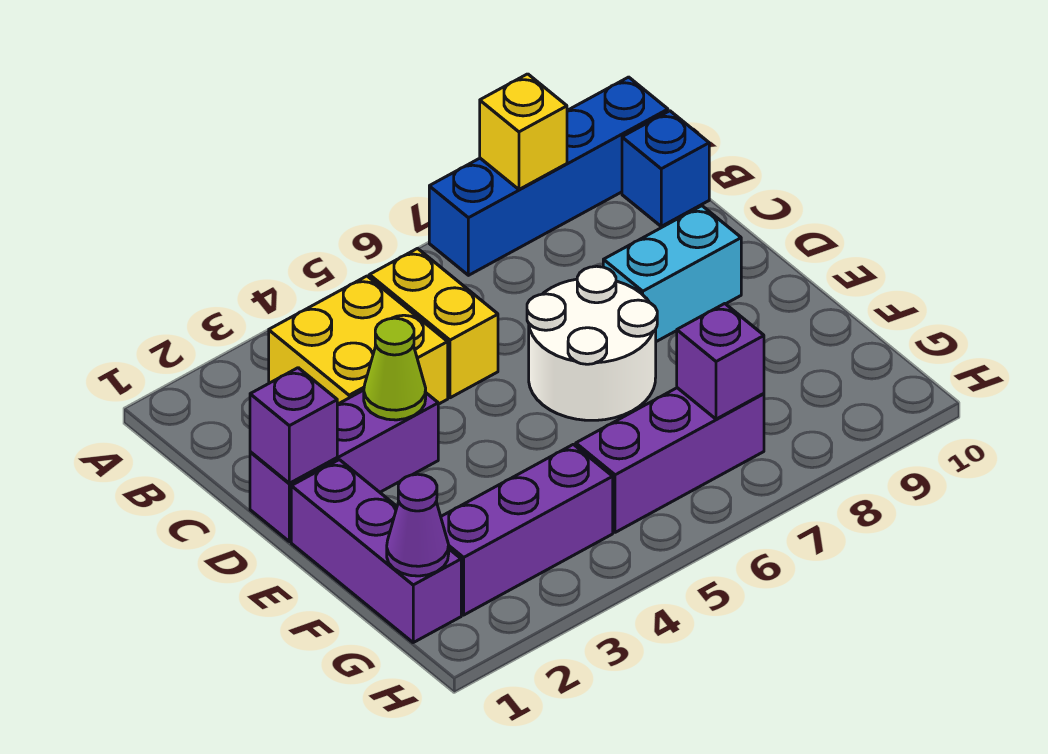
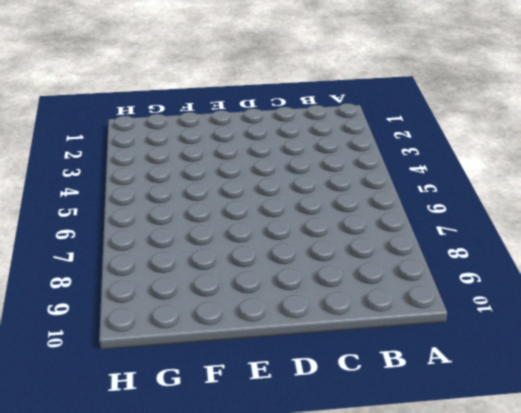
none -> blue brick A7:A10 level 1
none -> yellow brick B3:C4 level 1
none -> yellow brick B5:C5 level 1

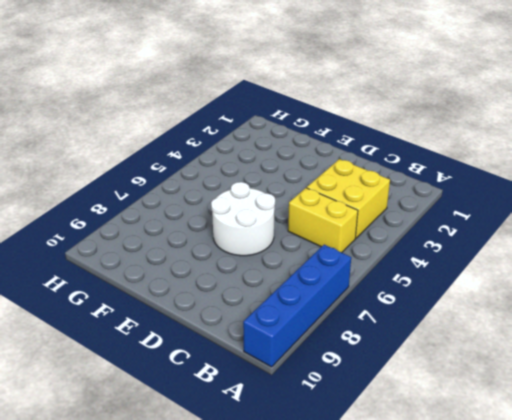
none -> blue brick B10 level 1
none -> purple brick D1:D3 level 1
none -> cyan brick D8:D9 level 1

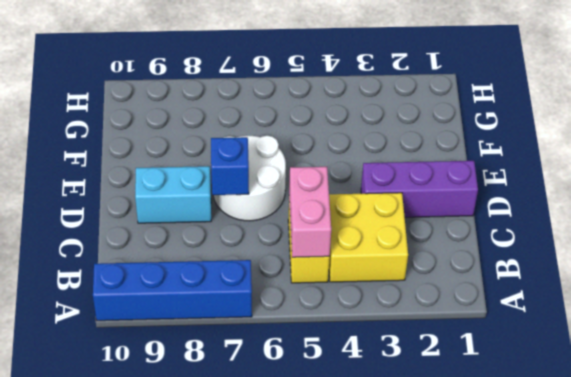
pink brick B5:C5 level 2 -> none
blue brick D7 level 2 -> blue brick B10 level 1
none -> purple brick E1:G1 level 1
none -> purple brick G2:G4 level 1
none -> purple brick G5:G7 level 1

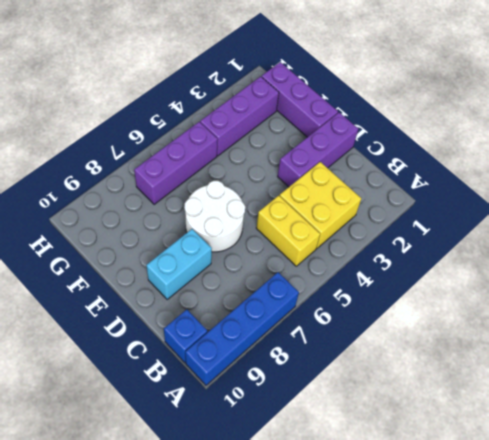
none -> yellow brick A8 level 2
none -> purple brick D1 level 2
none -> lime cone D3 level 2

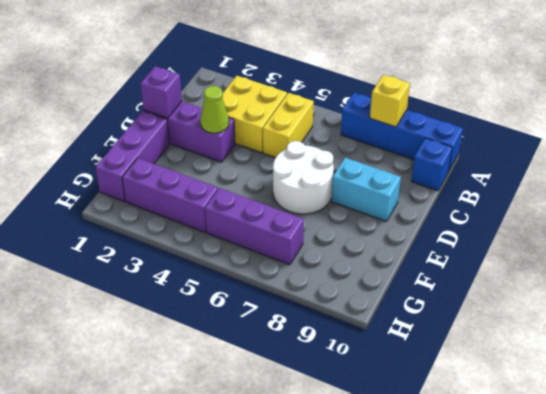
none -> purple cone G1 level 2
none -> purple brick G7 level 2

